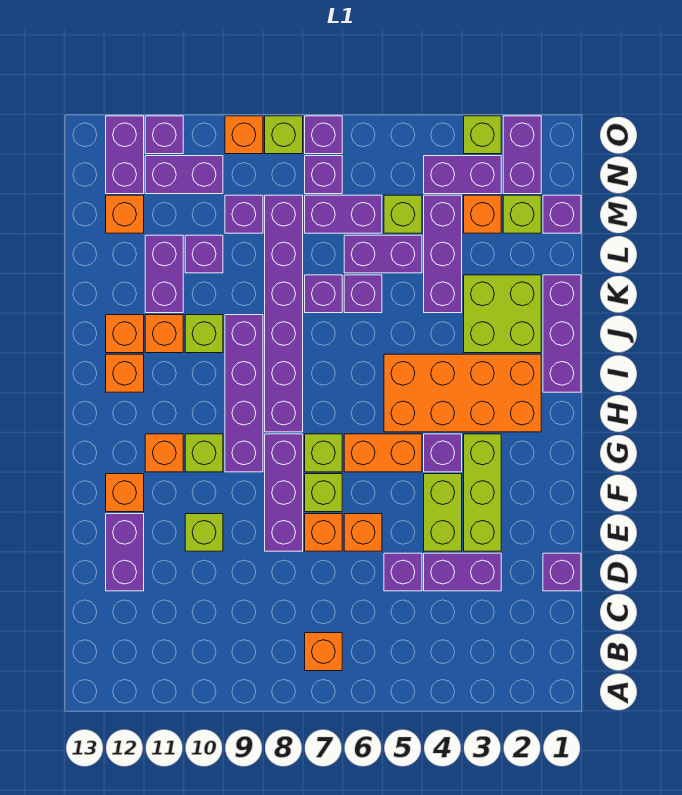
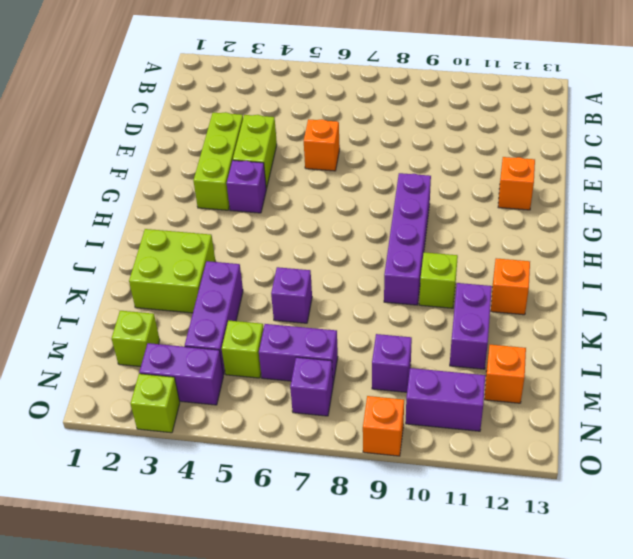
none -> orange brick B7 level 1
none -> purple brick D1 level 1
none -> purple brick D3:D4 level 1
none -> purple brick D5 level 1

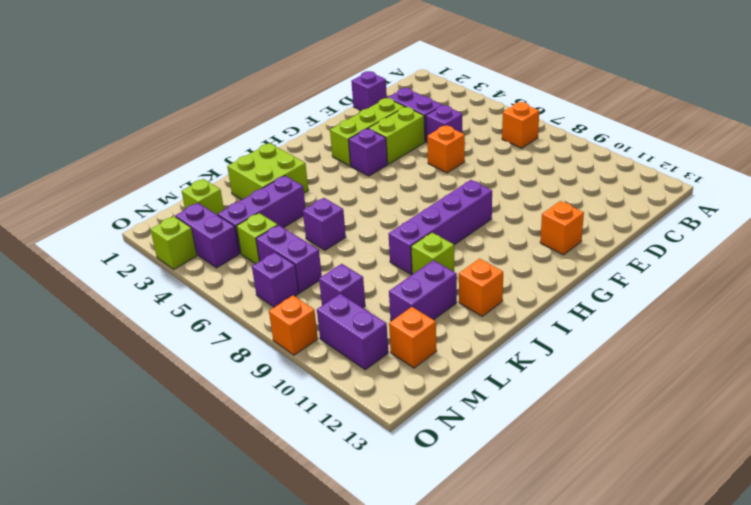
none -> purple brick D12:E12 level 1
none -> orange brick E7 level 1
none -> purple brick E8:G8 level 1
none -> lime brick E10 level 1

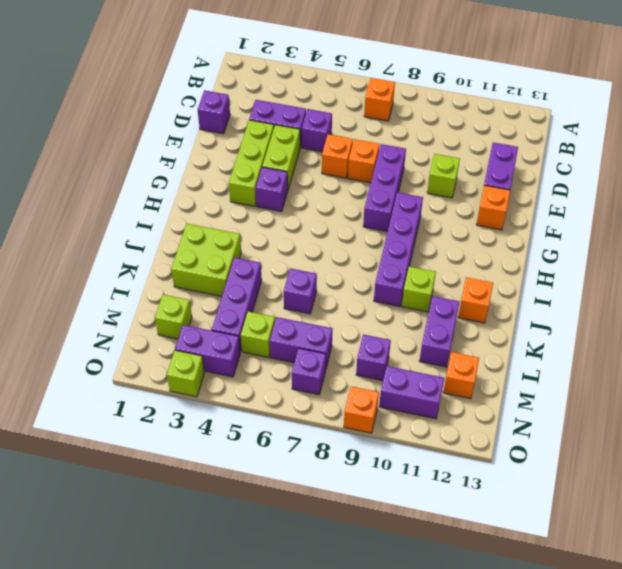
none -> lime brick F7 level 1
none -> orange brick G5:G6 level 1
none -> lime brick G7 level 1
none -> lime brick G10 level 1

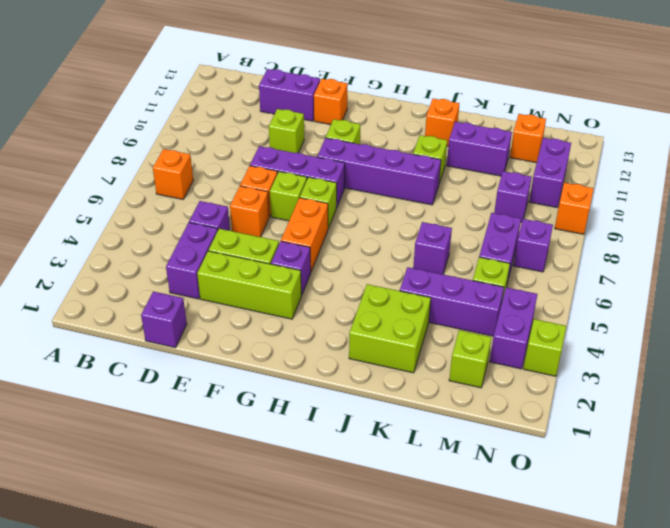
none -> orange brick G11 level 1
none -> orange brick H2:I5 level 1
none -> purple brick H8:M8 level 1
none -> purple brick I1:K1 level 1

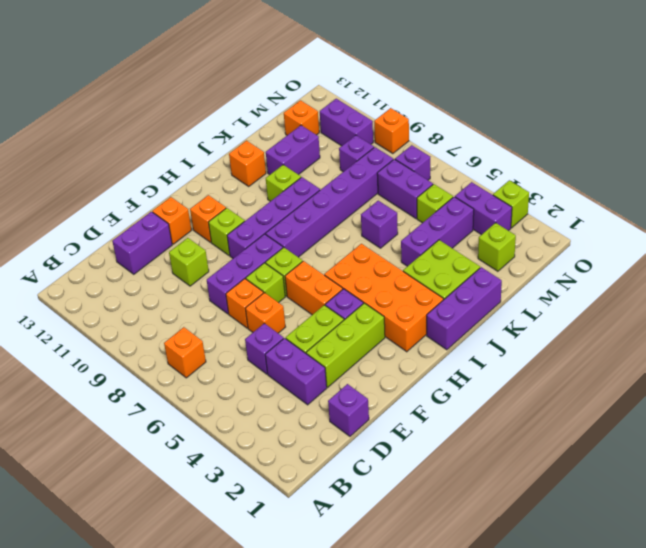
none -> orange brick I12 level 1
none -> orange brick J11 level 1
none -> purple brick K7 level 1
none -> purple brick L5:L6 level 1

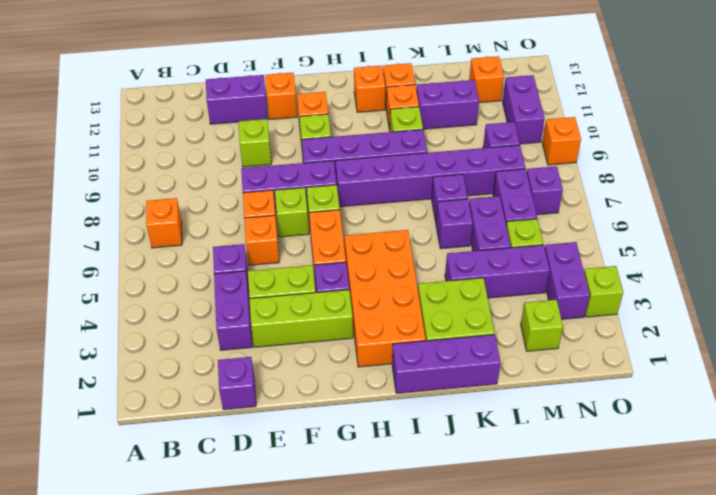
none -> purple brick L10 level 1
none -> purple brick M1 level 1
none -> orange brick M3 level 1
none -> purple brick N2:O2 level 1

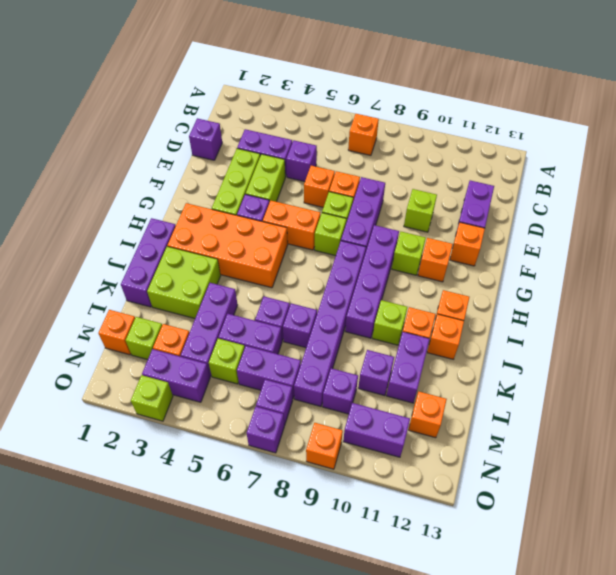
orange brick M1 level 1 -> purple brick M1 level 1
none -> purple brick N2:O2 level 1
none -> purple brick N12:O12 level 1
none -> lime brick O8 level 1
none -> purple brick O11 level 1

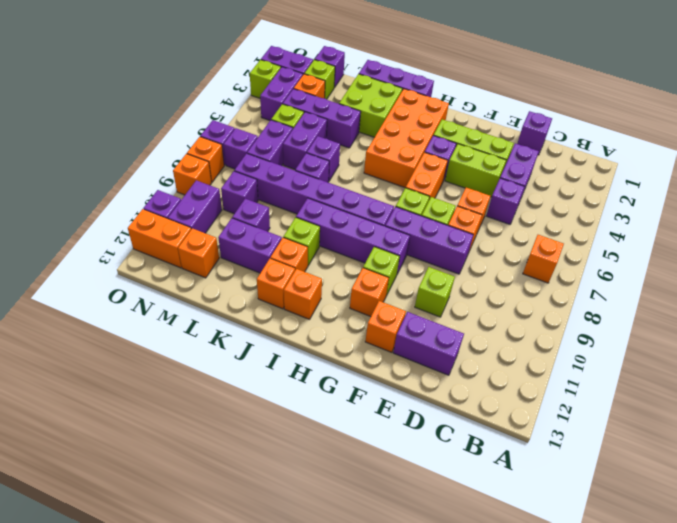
orange brick N12:O12 level 1 -> purple brick N12:O12 level 1
orange brick O8 level 1 -> lime brick O8 level 1

